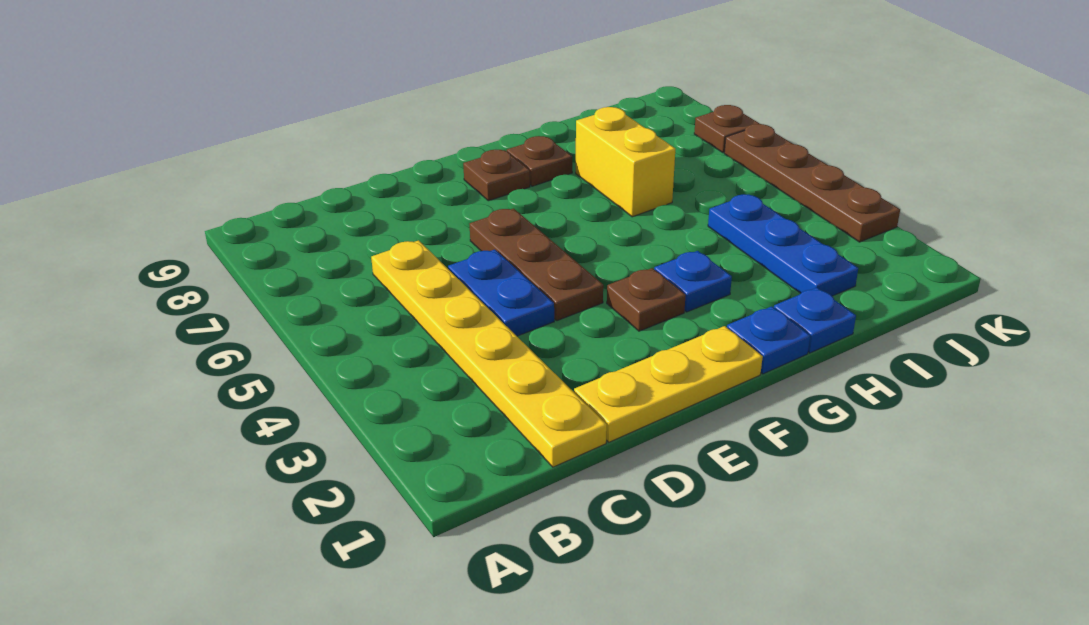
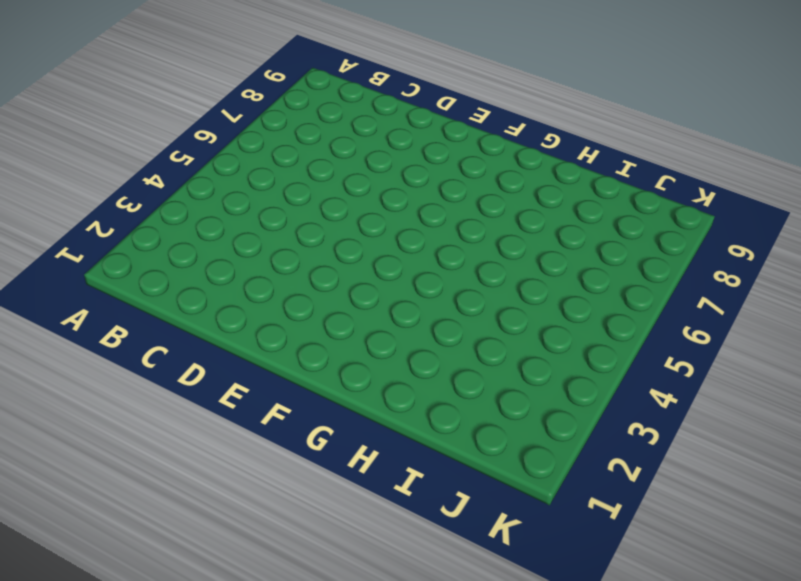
none -> yellow plate C1:C6 level 1
none -> yellow plate D1:F1 level 1
none -> blue plate D4:D5 level 1

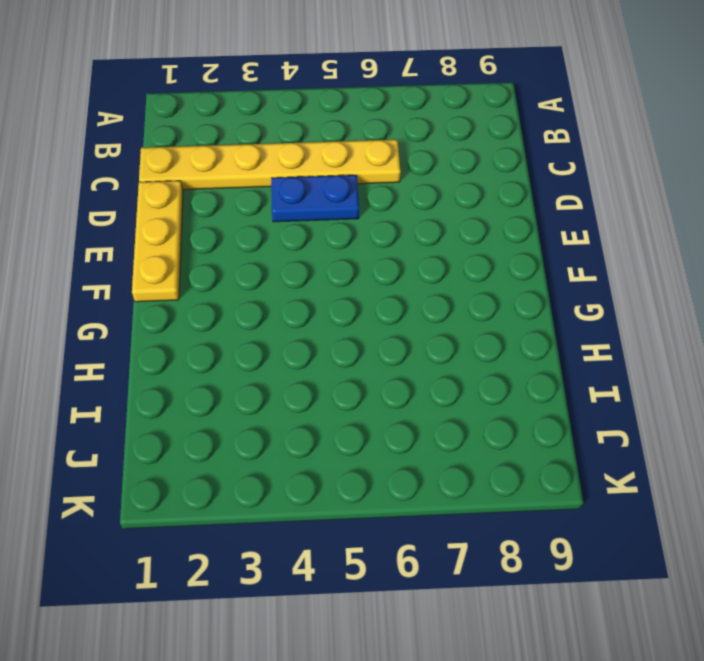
none -> brown plate E4:E6 level 1
none -> brown plate F3 level 1
none -> brown plate F8 level 1

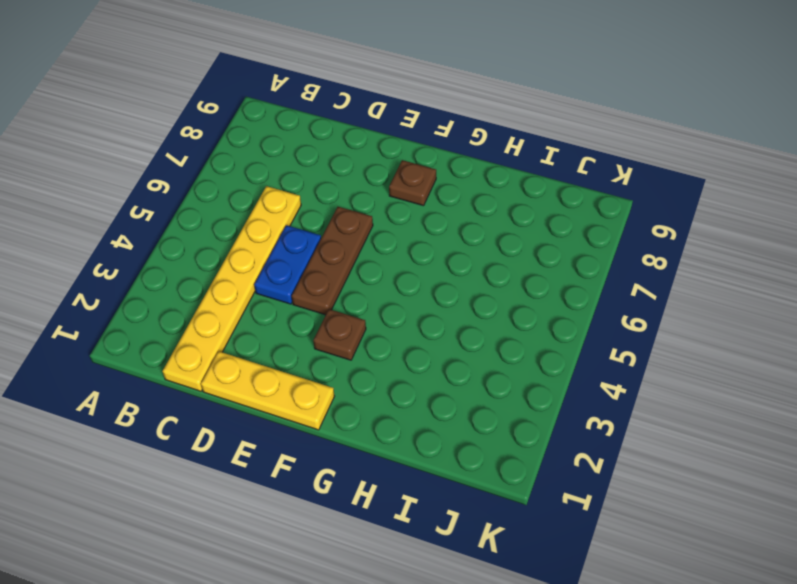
none -> blue plate G1 level 1
none -> blue plate G3 level 1
none -> brown plate G8 level 1

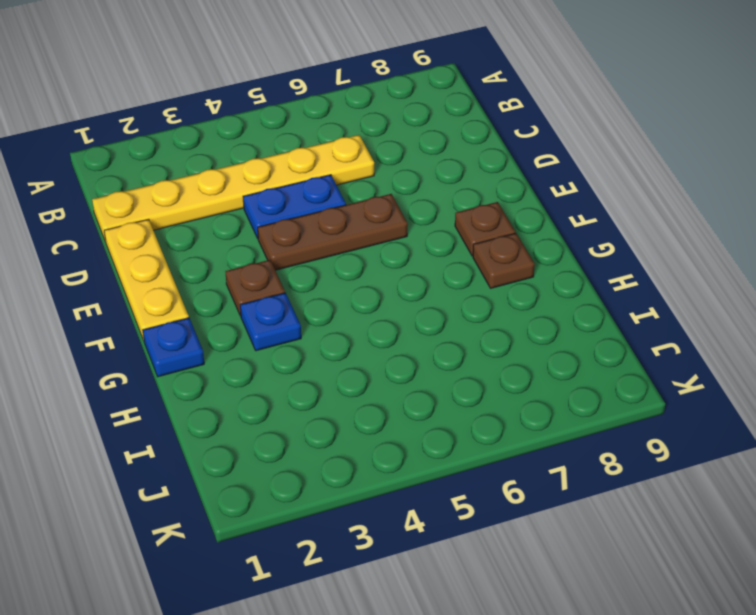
none -> blue plate H1 level 1
none -> yellow brick H6:H7 level 1
none -> blue plate I2:I4 level 1

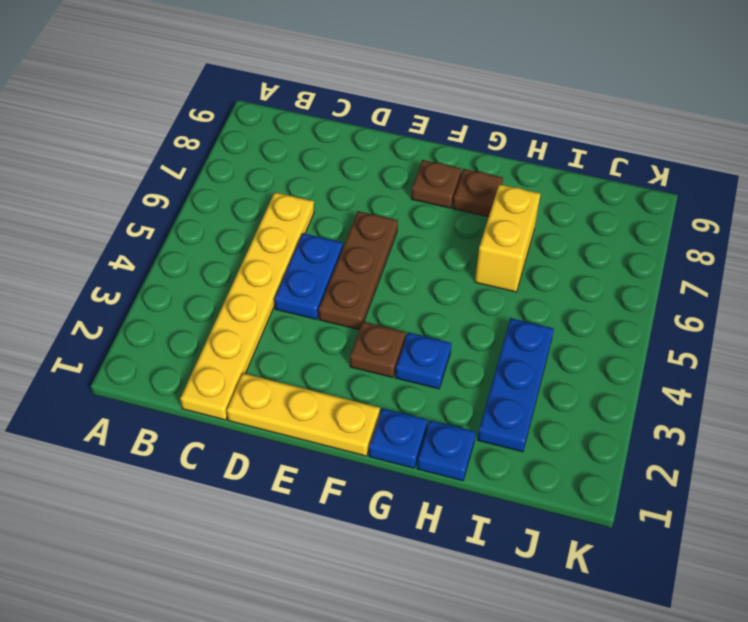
none -> brown plate K3:K6 level 1
none -> brown plate K7 level 1

